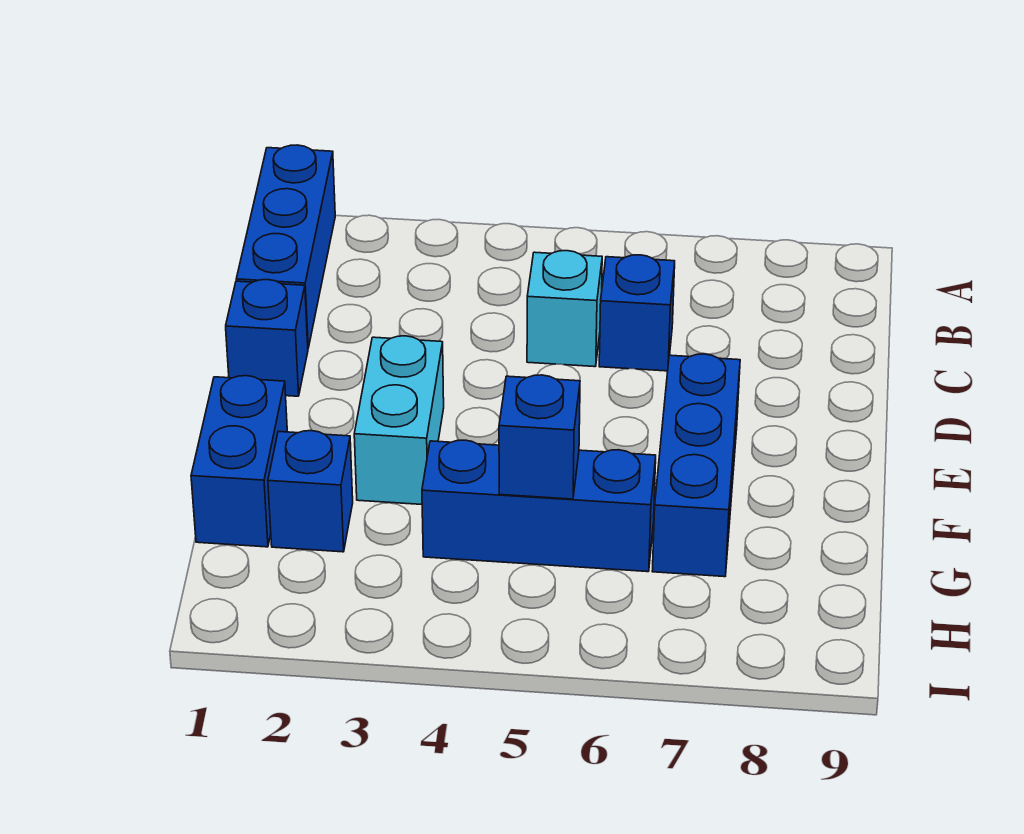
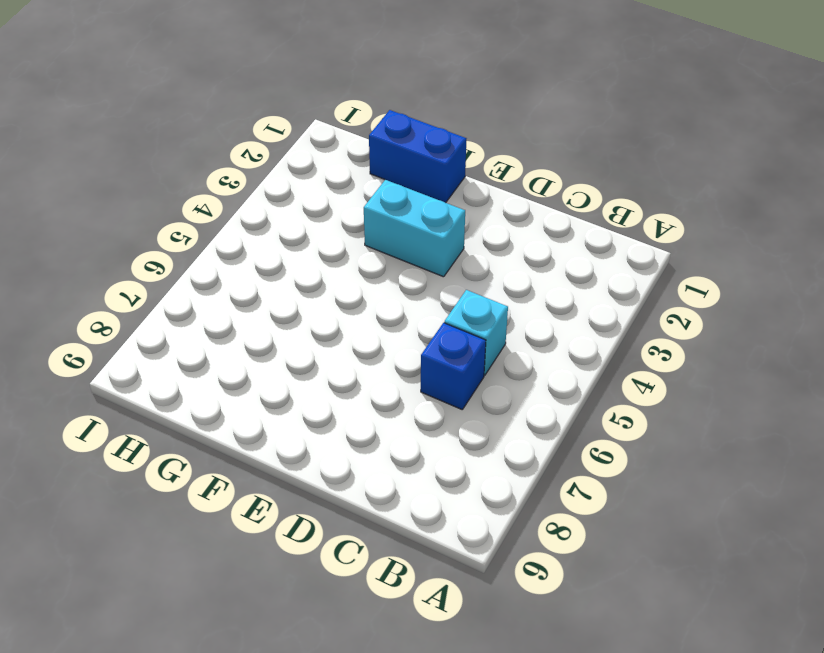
none -> blue brick A1:C1 level 1
none -> blue brick D1 level 1

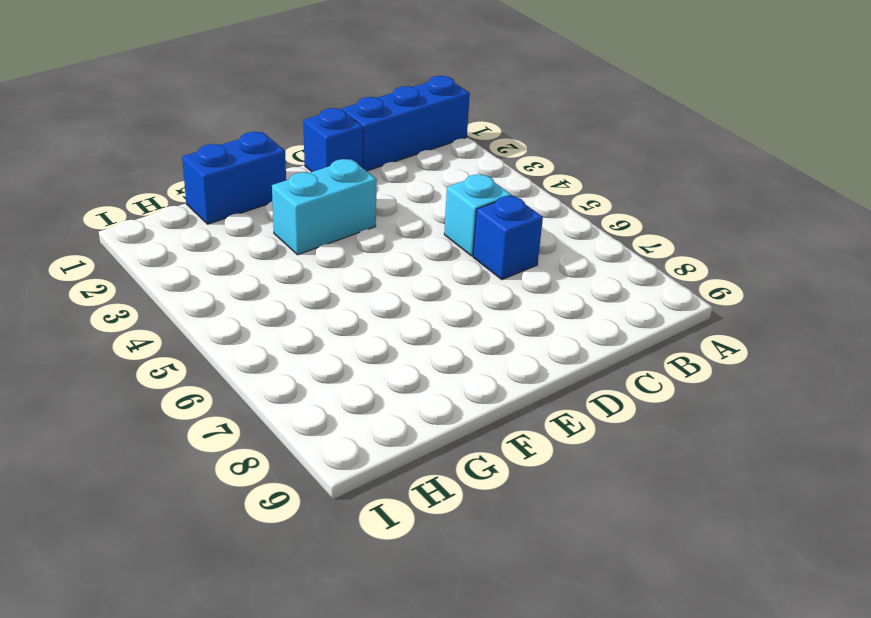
none -> blue brick E7:G7 level 1
none -> blue brick G2 level 1

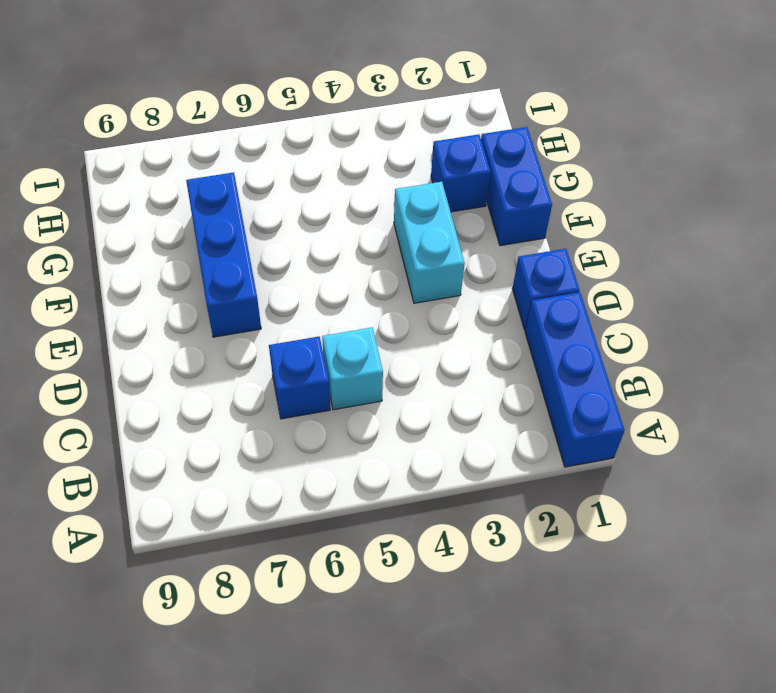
none -> blue brick G4:G6 level 1
none -> blue brick G5 level 2

